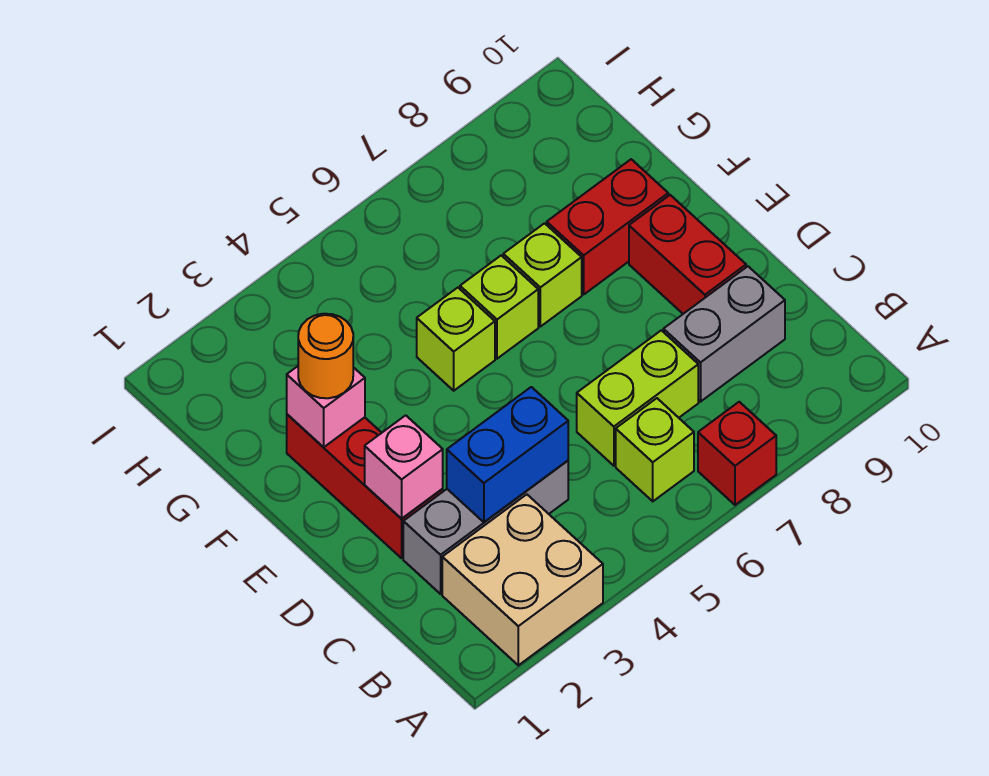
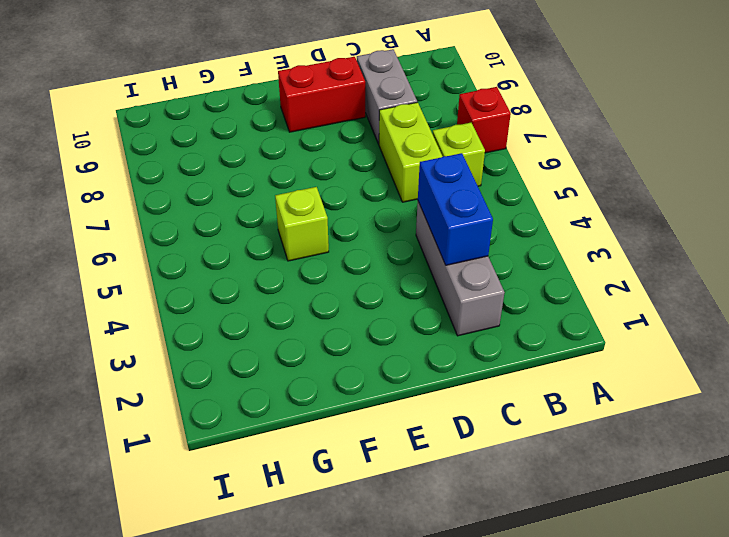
none -> tan brick A2:B3 level 1
none -> red brick D2:F2 level 1
none -> lime brick F6 level 1

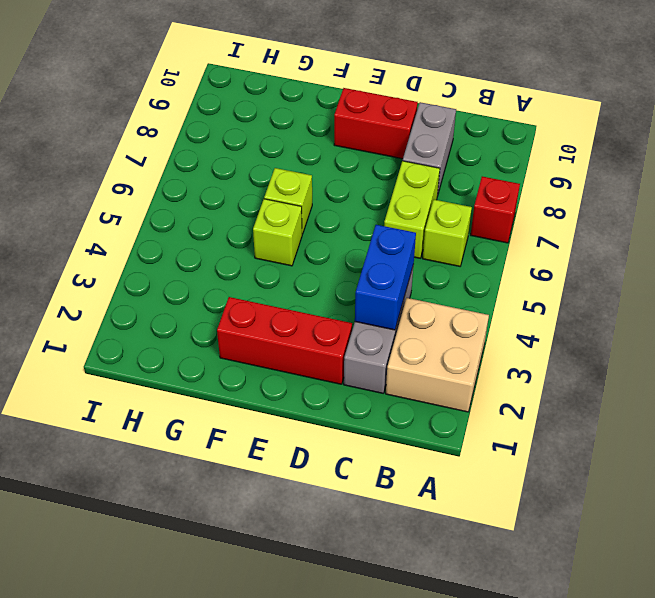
none -> lime brick F7 level 1
none -> red brick F8:F9 level 1
none -> pink brick D2 level 2

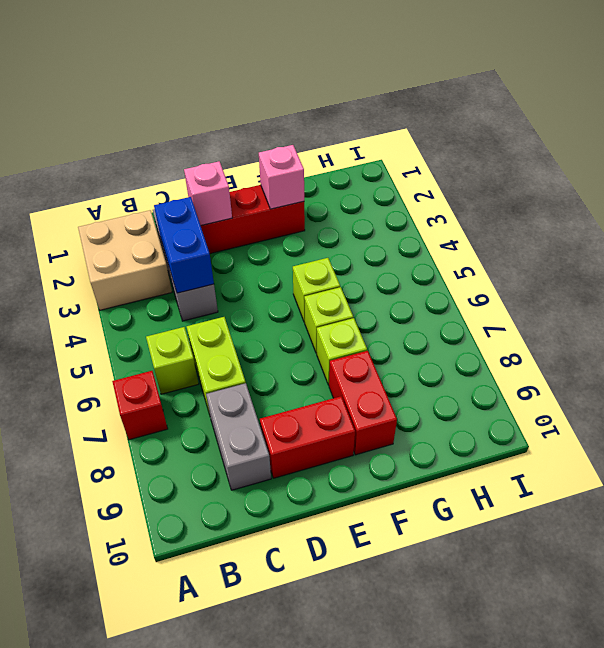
none -> orange round brick F2 level 3

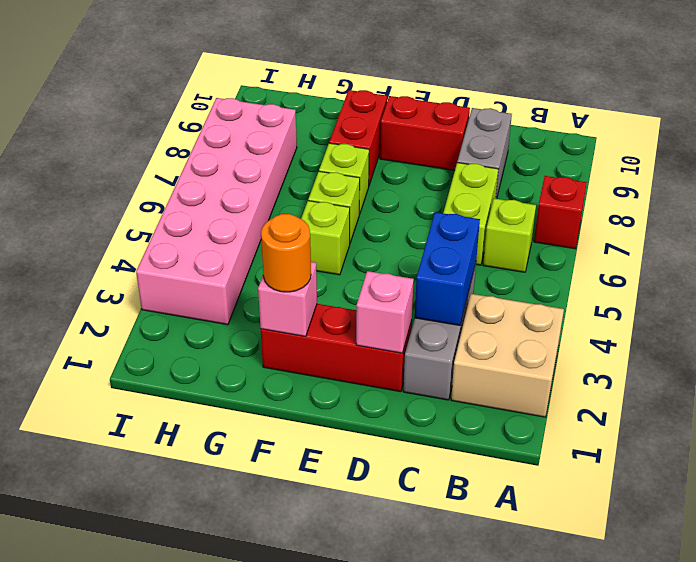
pink brick H3:I8 level 1 -> none

